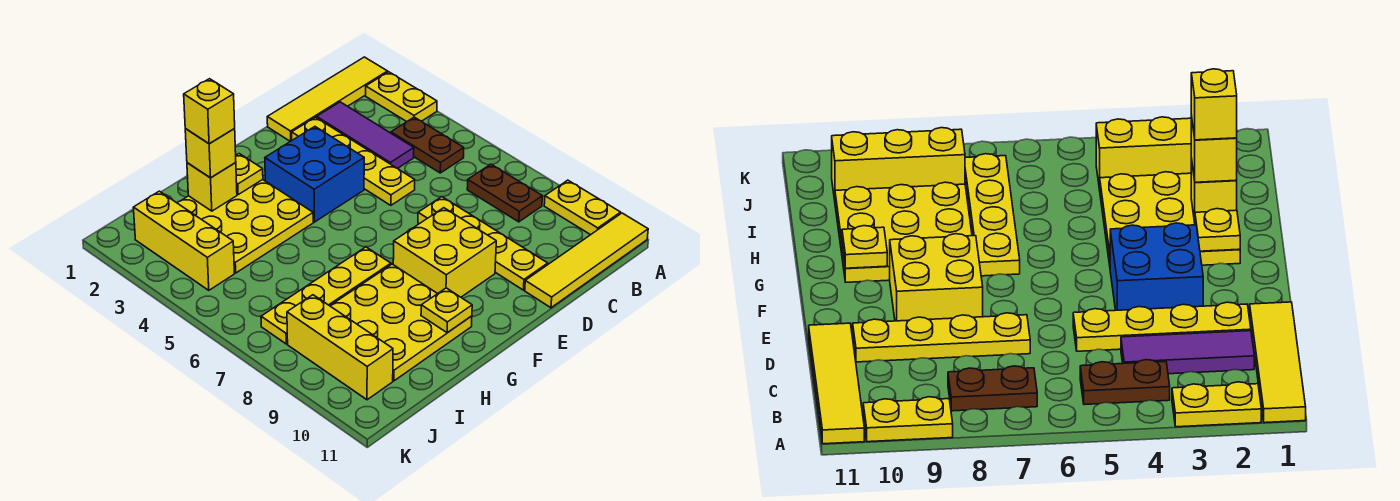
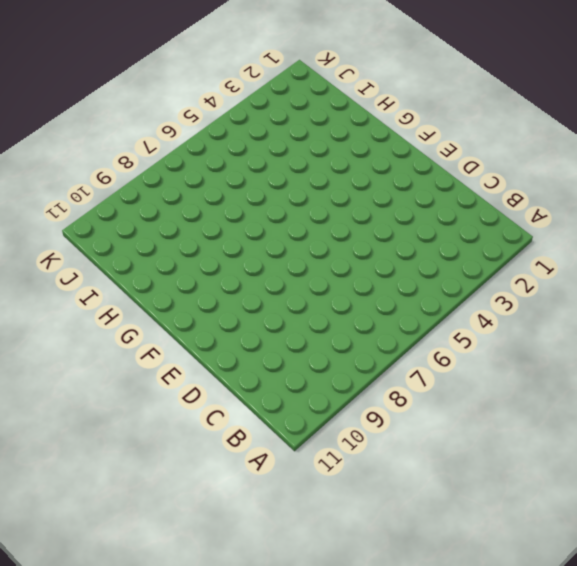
none -> yellow tile A1:D1 level 1
none -> yellow plate A2:A3 level 1
none -> yellow plate A9:A10 level 1

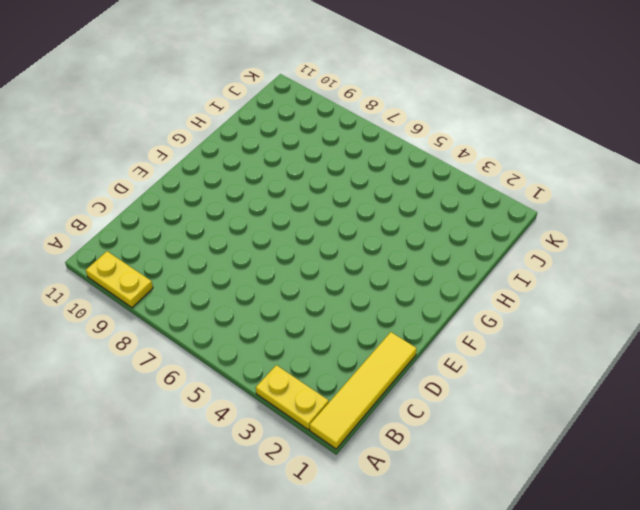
none -> yellow tile A11:D11 level 1
none -> brown plate B4:B5 level 1
none -> brown plate B7:B8 level 1

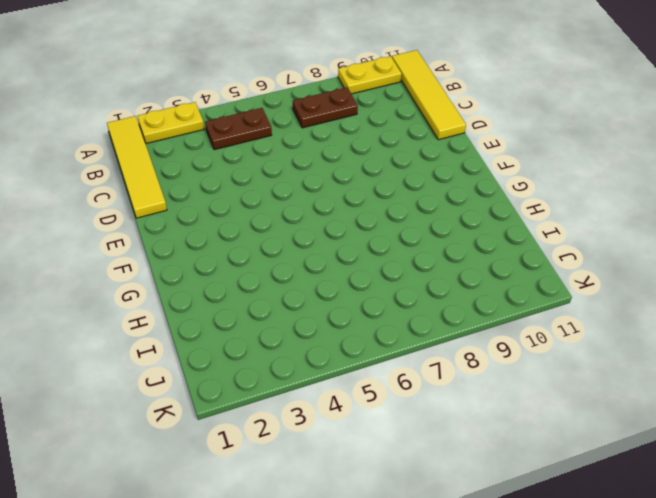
none -> purple tile C2:C4 level 1
none -> yellow plate D2:D5 level 1
none -> yellow plate D7:D10 level 1

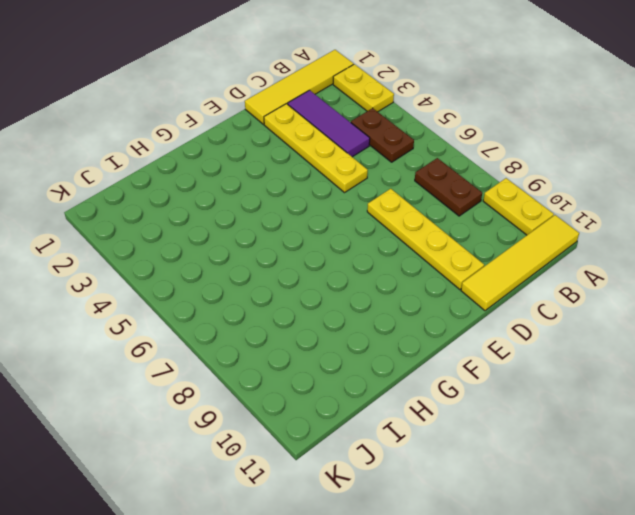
none -> blue brick E3:F4 level 1
none -> yellow brick E8:F9 level 1
none -> yellow plate G2:I4 level 1

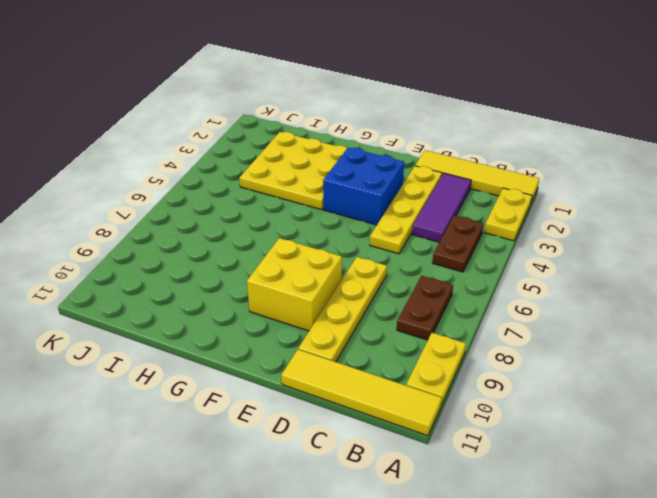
none -> yellow plate G7:J7 level 1
none -> yellow plate G8:I10 level 1
none -> yellow brick J2:J4 level 1

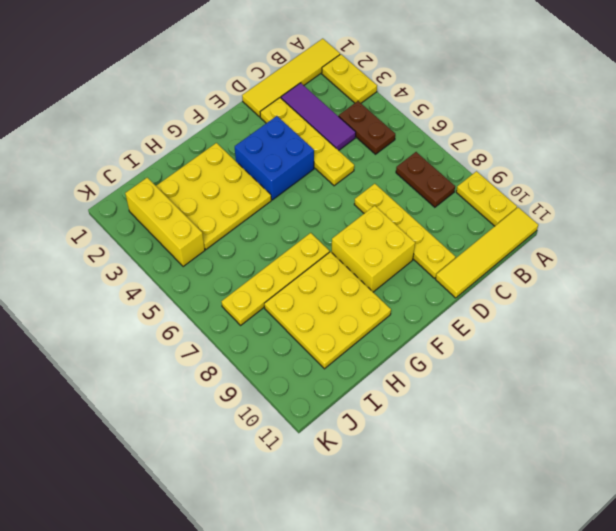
none -> yellow brick J8:J10 level 1
none -> yellow plate G2 level 2
none -> yellow plate G10 level 2

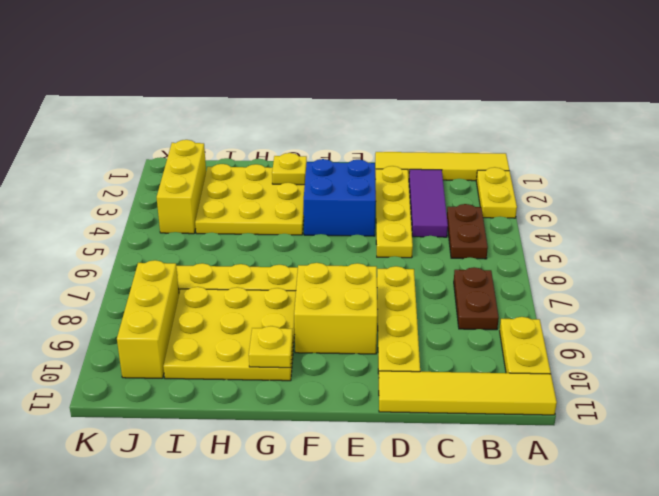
none -> yellow brick H2 level 2
none -> yellow brick H2 level 3
none -> yellow brick H2 level 4

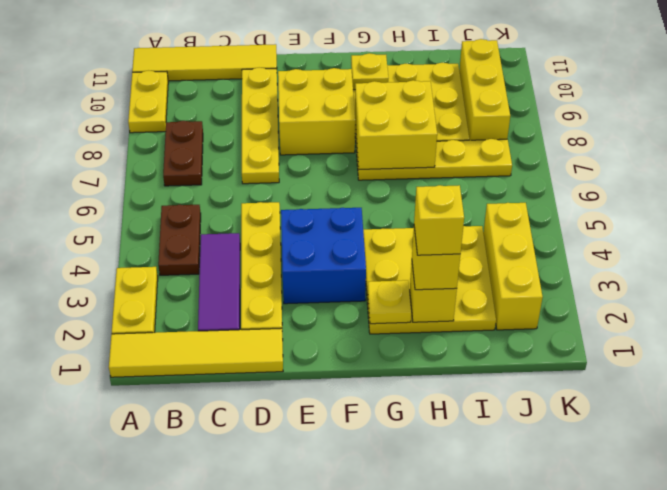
yellow brick G7:H8 level 2 -> none

